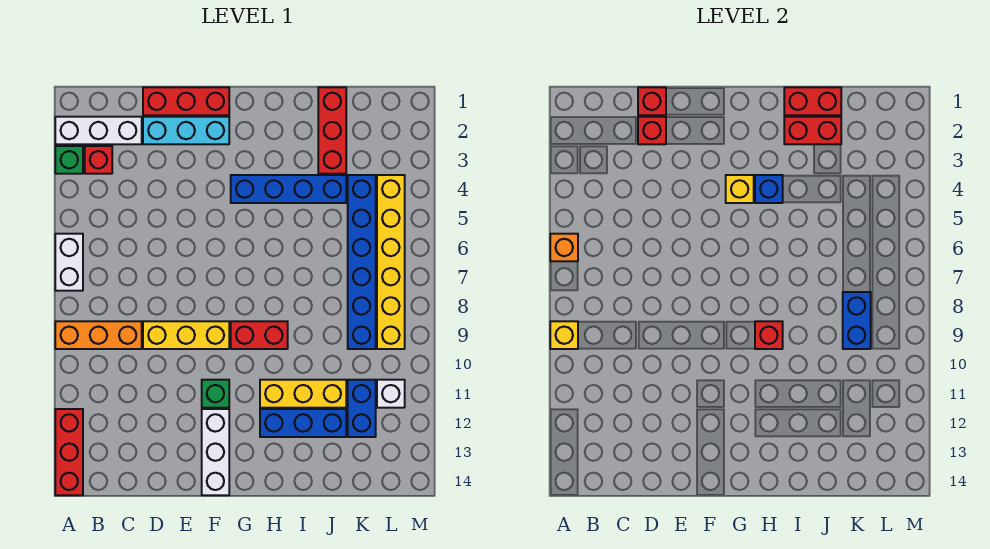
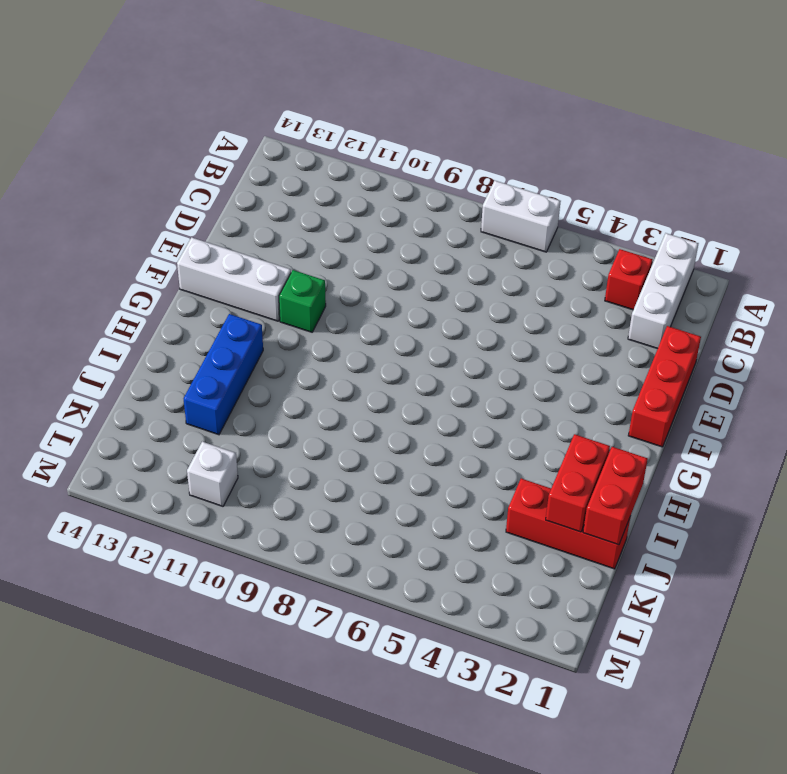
none -> green brick A3 level 1
none -> orange brick A9:C9 level 1
none -> red brick A12:A14 level 1
none -> cyan brick D2:F2 level 1

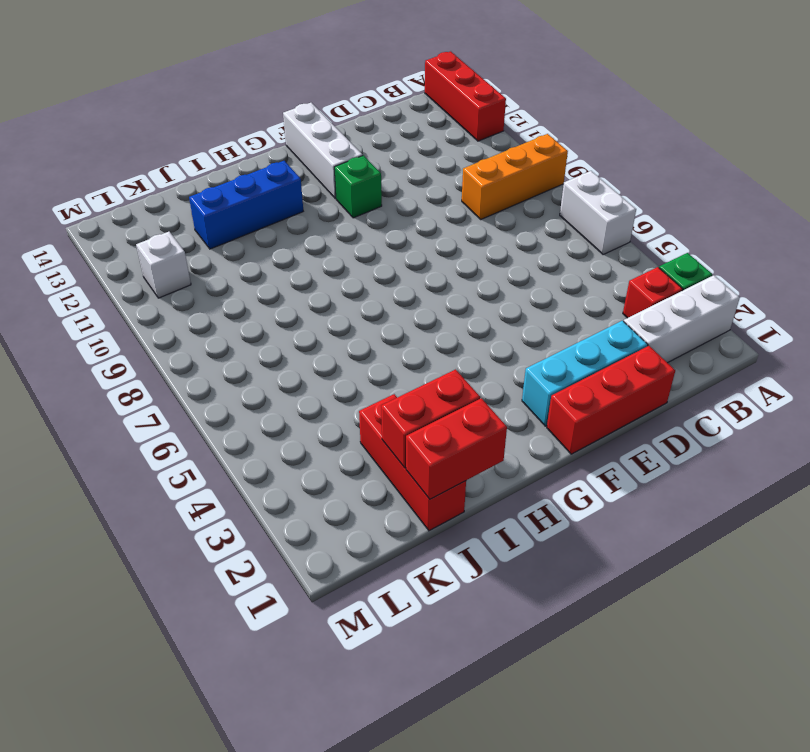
none -> yellow brick D9:F9 level 1
none -> blue brick G4:J4 level 1
none -> red brick G9:H9 level 1
none -> yellow brick H11:J11 level 1

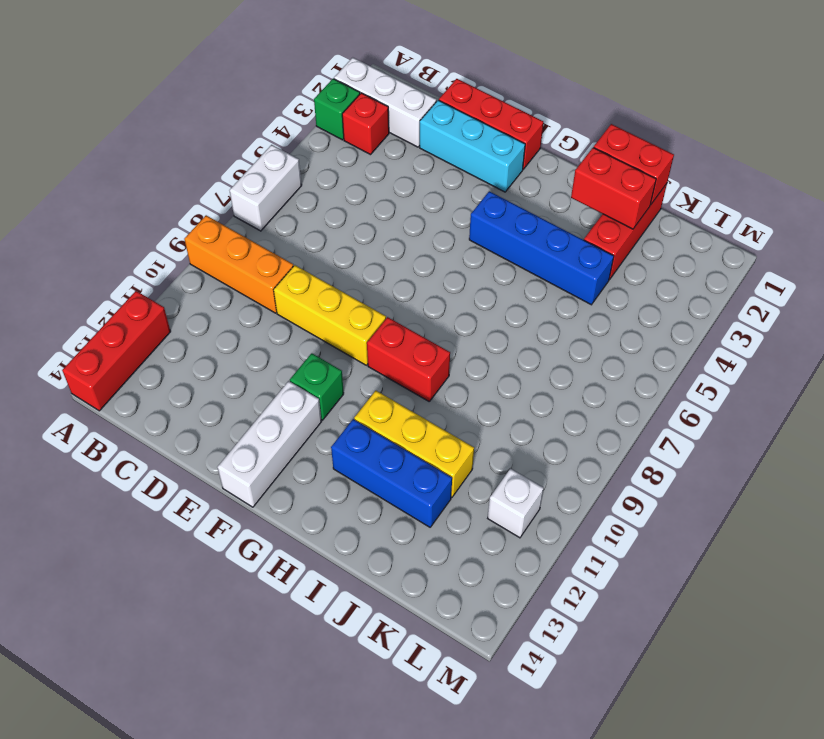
none -> blue brick K4:K9 level 1
none -> blue brick K11:K12 level 1
none -> yellow brick L4:L9 level 1
none -> orange brick A6 level 2

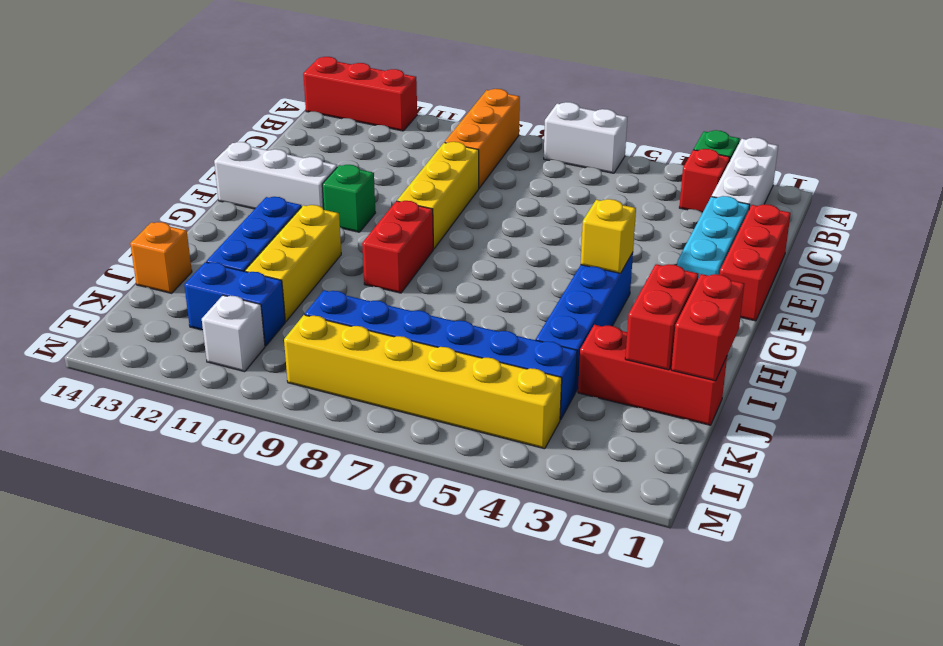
orange brick J14 level 1 -> orange brick A6 level 2
none -> yellow brick A9 level 2
none -> red brick D1 level 2
none -> red brick D2 level 2
none -> blue brick H4 level 2

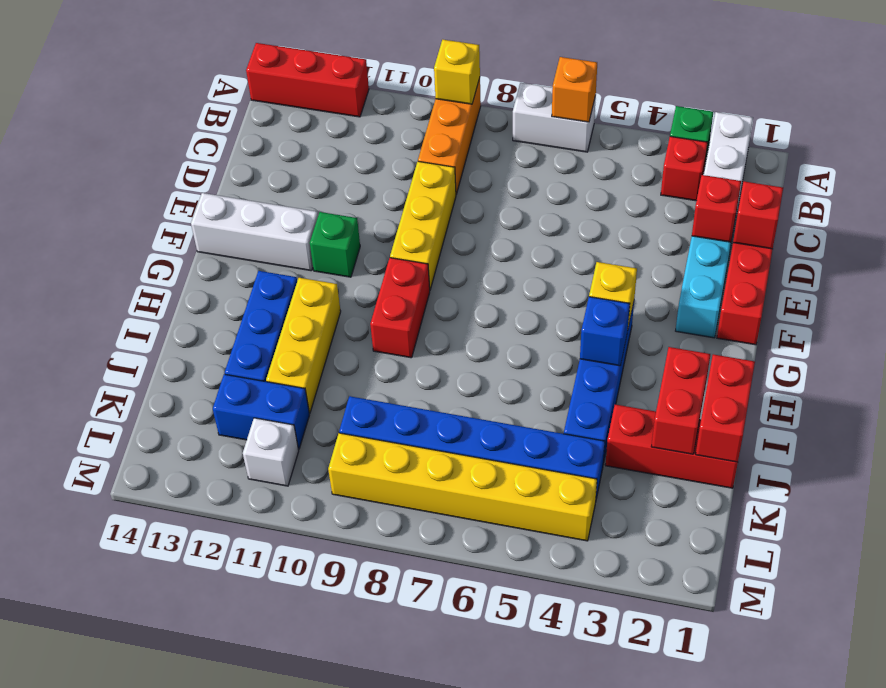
none -> red brick H9 level 2
none -> blue brick K8:K9 level 2

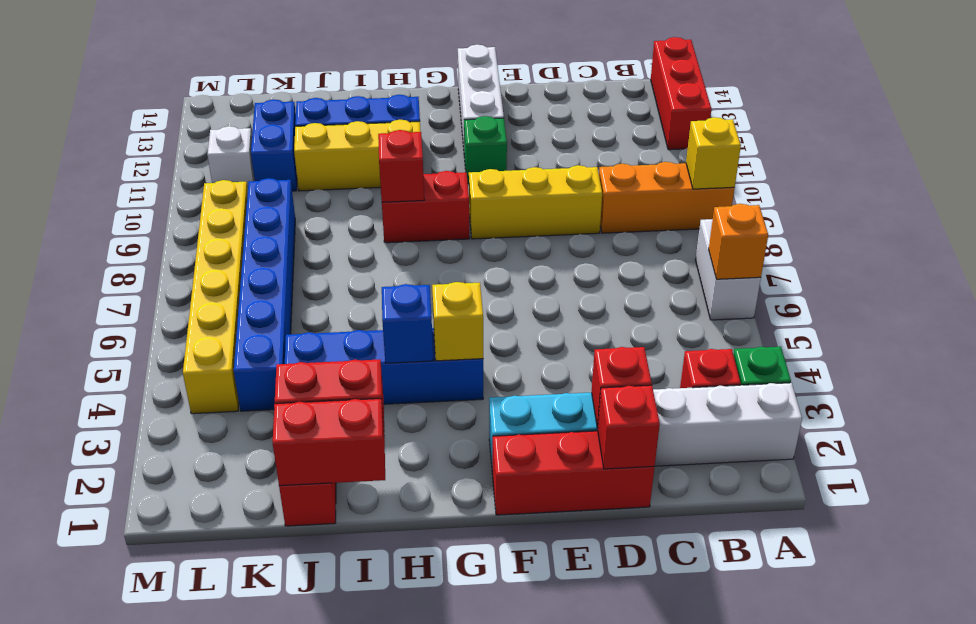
none -> blue brick K8:K9 level 2

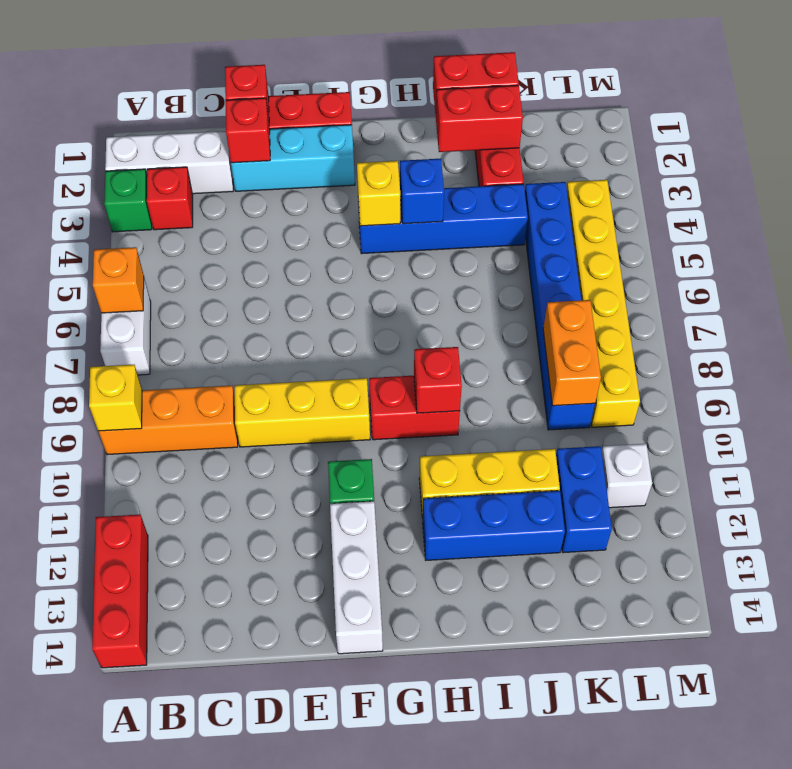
orange brick K8:K9 level 2 -> blue brick K8:K9 level 2

